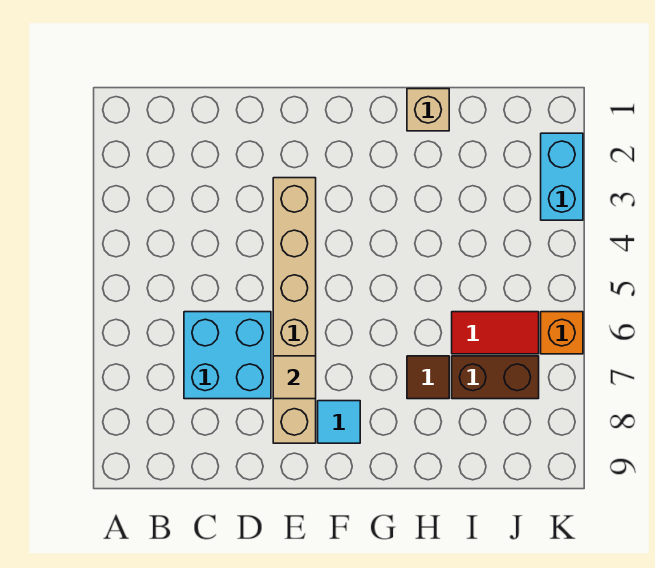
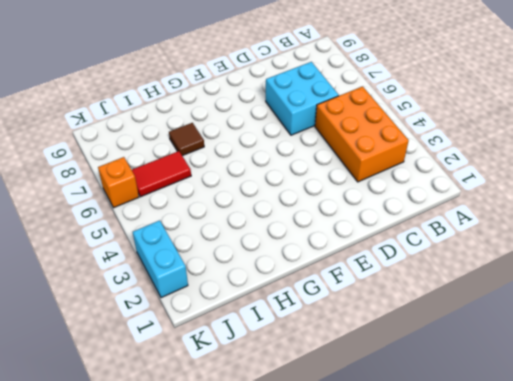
orange brick B3:C5 level 1 -> none
none -> tan brick E3:E8 level 1
none -> cyan tile F8 level 1

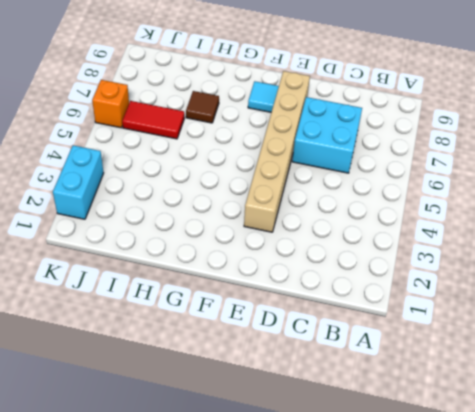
none -> tan brick H1 level 1
none -> brown brick I7:J7 level 1

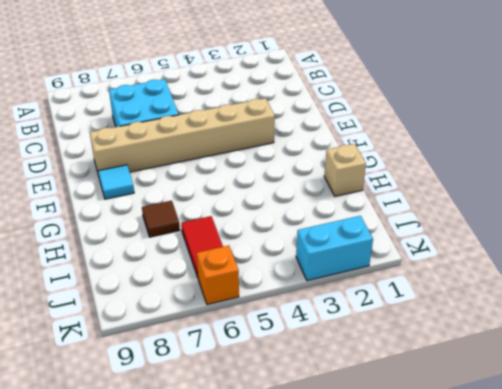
none -> brown brick I7:J7 level 1
none -> tan tile E7 level 2

